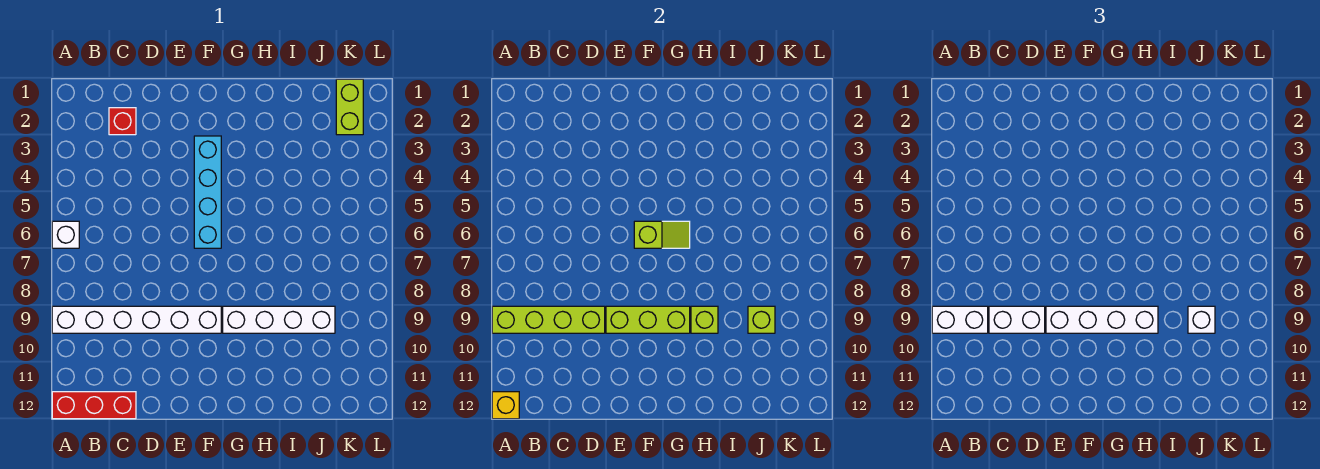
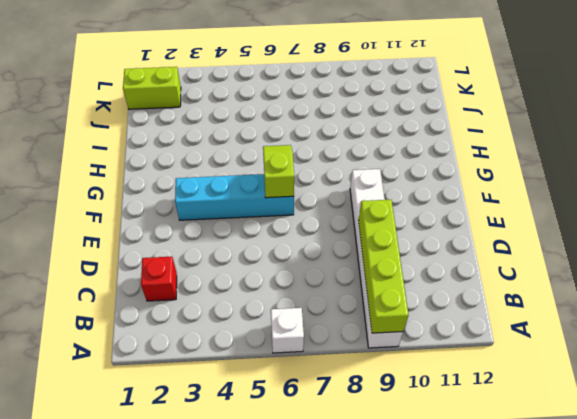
none -> red brick A12:C12 level 1
none -> white brick G9:J9 level 1
none -> yellow brick A12 level 2

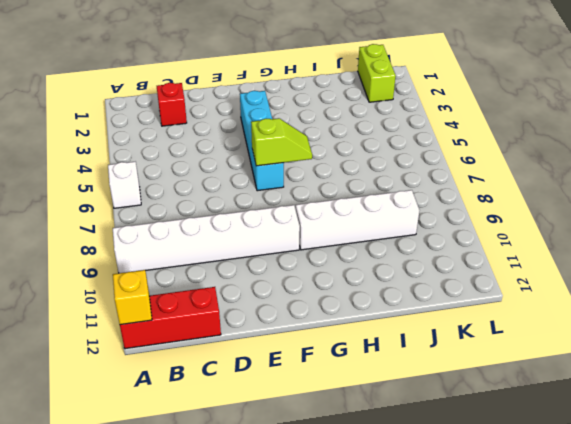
none -> lime brick A9:D9 level 2
none -> lime brick E9:G9 level 2
none -> lime brick H9 level 2

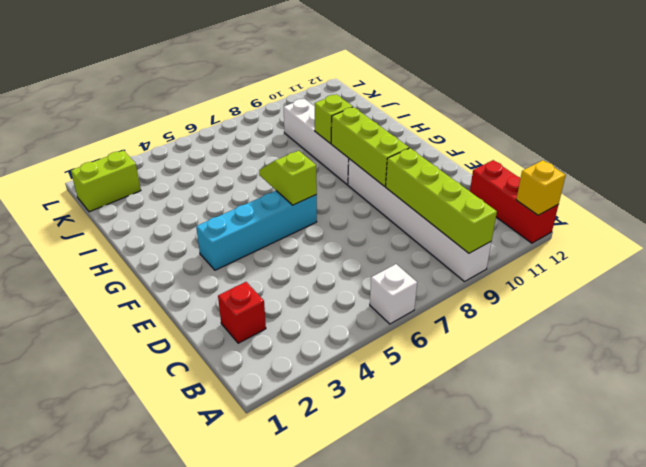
none -> lime brick J9 level 2
none -> white brick A9:B9 level 3
none -> white brick C9:D9 level 3

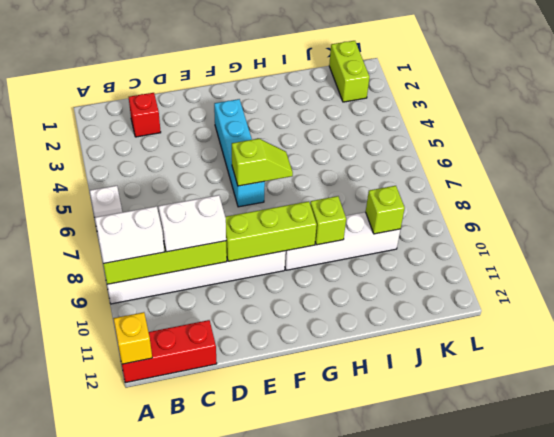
none -> white brick E9:H9 level 3
none -> white brick J9 level 3

